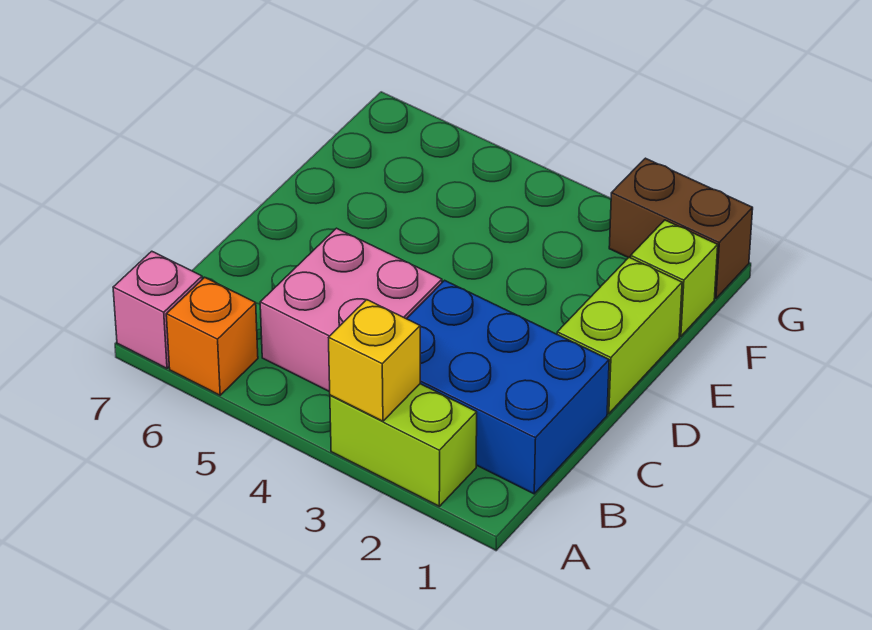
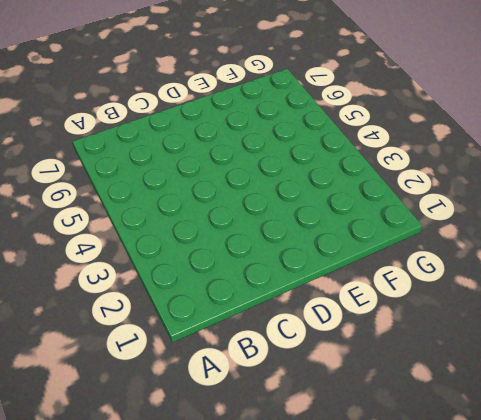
none -> lime brick A2:A3 level 1
none -> orange brick A6 level 1

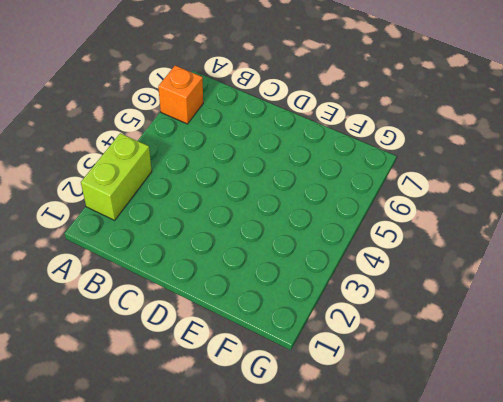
none -> pink brick A7 level 1
none -> blue brick B1:C3 level 1

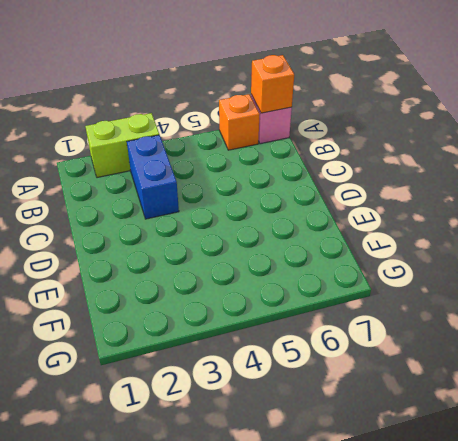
orange brick A7 level 2 -> none
blue brick B3:C3 level 1 -> blue brick B1:C3 level 1
none -> pink brick B4:C5 level 1
none -> lime brick D1:E1 level 1

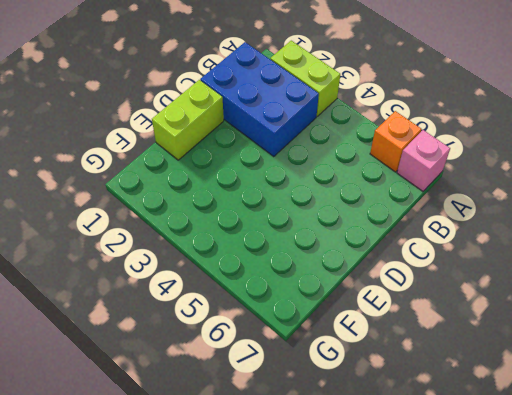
none -> pink brick B4:C5 level 1
none -> lime brick F1 level 1

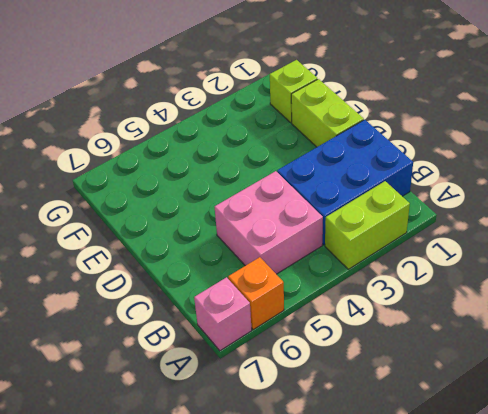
none -> brown brick G1:G2 level 1
none -> yellow brick A3 level 2

